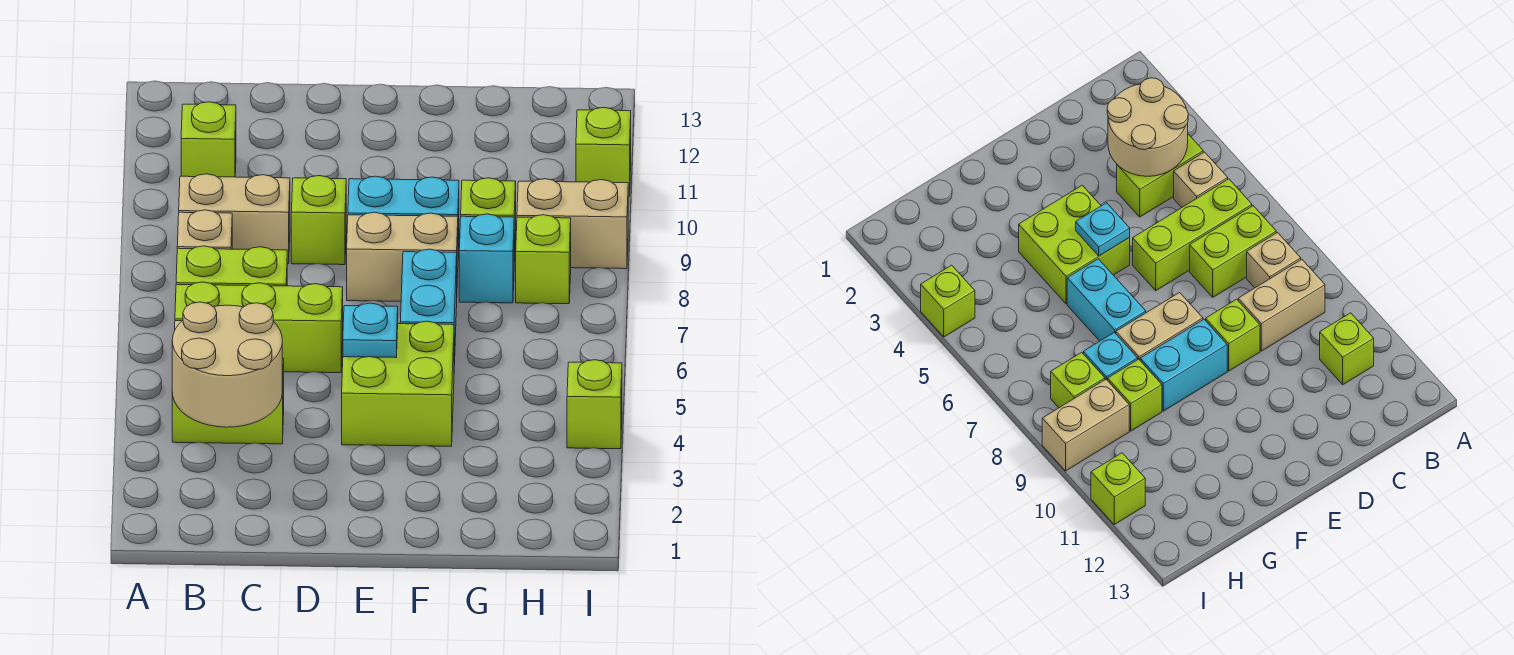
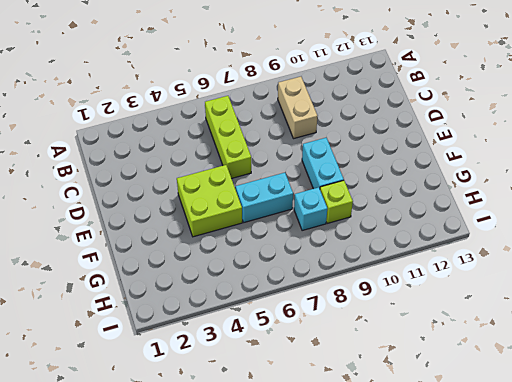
none -> lime brick B4:C4 level 1
none -> tan brick B5 level 1
none -> lime brick B7:C7 level 1

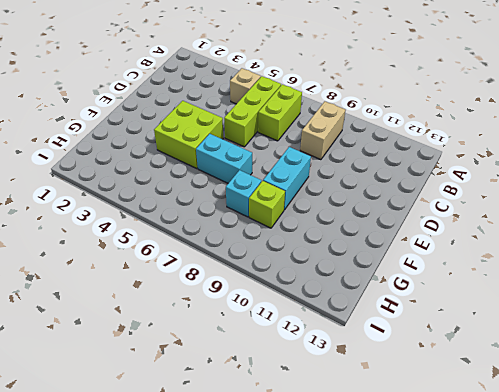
none -> lime brick B4:C4 level 1
none -> tan brick B8 level 1
none -> lime brick B11 level 1

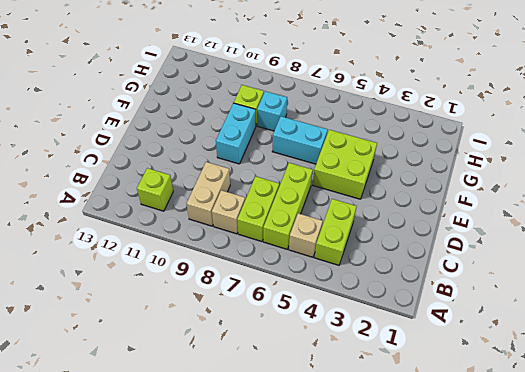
none -> lime brick D9 level 1
none -> tan brick E8:F8 level 1
none -> lime brick H8 level 1

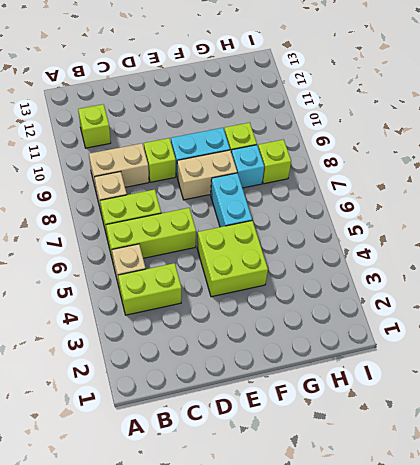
none -> tan brick H9:I9 level 1
none -> lime brick I4 level 1
none -> lime brick I11 level 1

